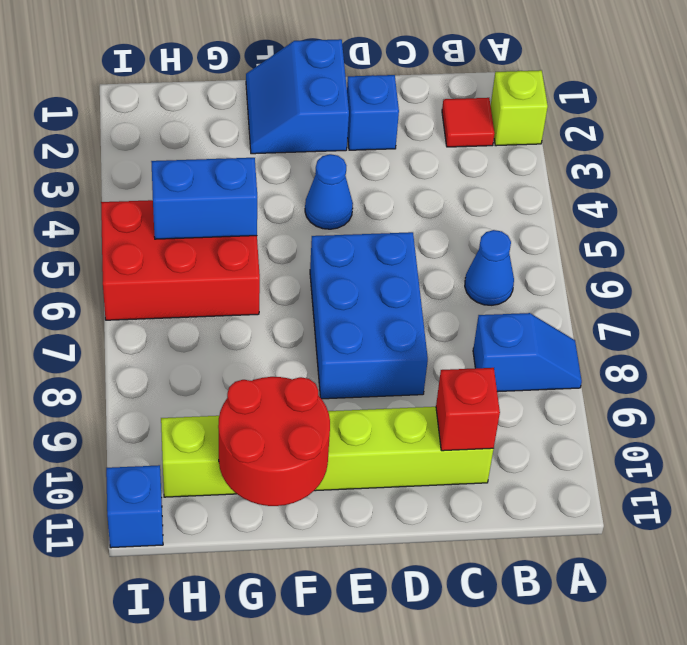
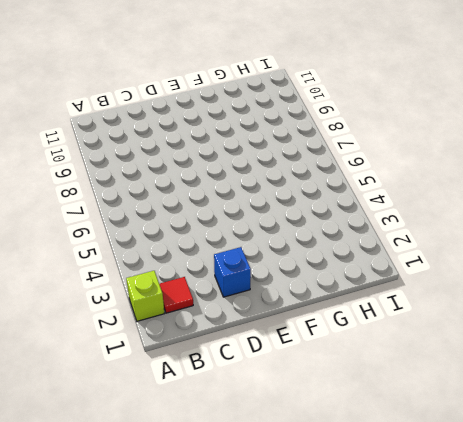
none -> blue slope A8:B8 level 1 top B
none -> blue cone B6 level 1
none -> lime brick C10:H10 level 1

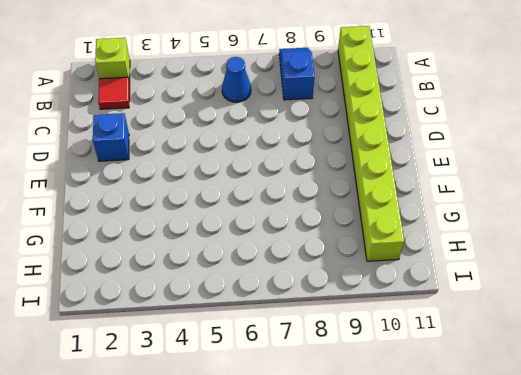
lime brick A10:H10 level 1 -> lime brick C10:H10 level 1
none -> blue brick D6:E8 level 1
none -> blue slope E1:F2 level 1 top E
none -> blue cone E4 level 1

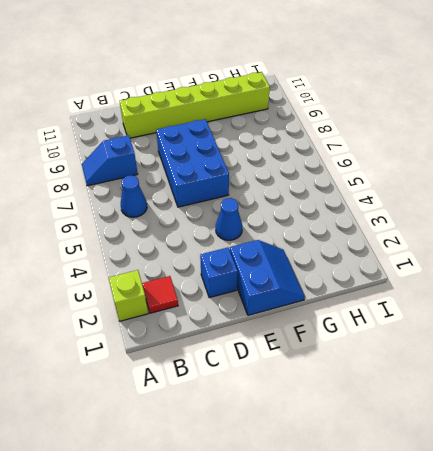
none -> red brick G5:I6 level 1
none -> blue brick I11 level 1
none -> red brick C10 level 2

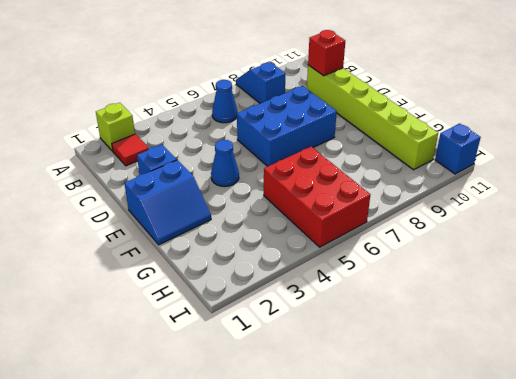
none -> red round brick F10:G11 level 2
none -> blue brick G5:H5 level 2

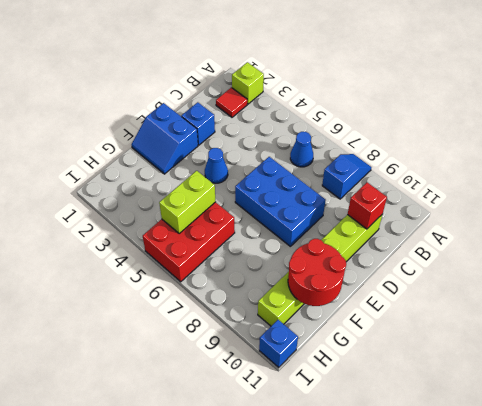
lime brick G5:H5 level 2 -> blue brick G5:H5 level 2

